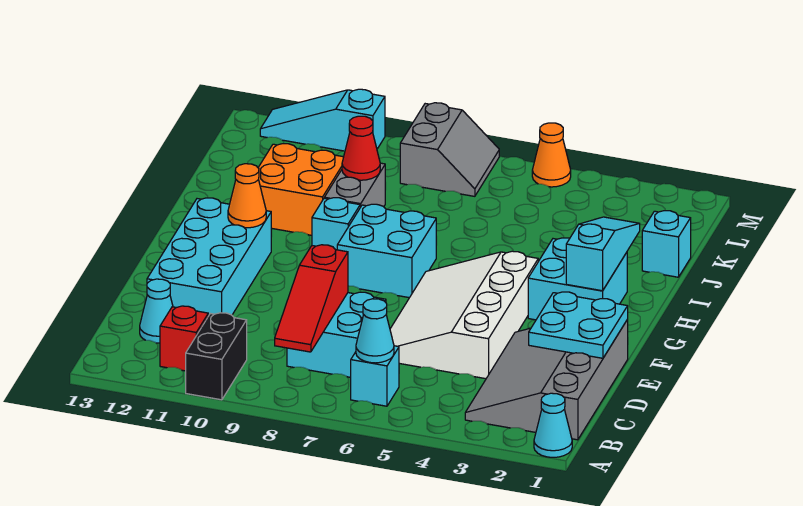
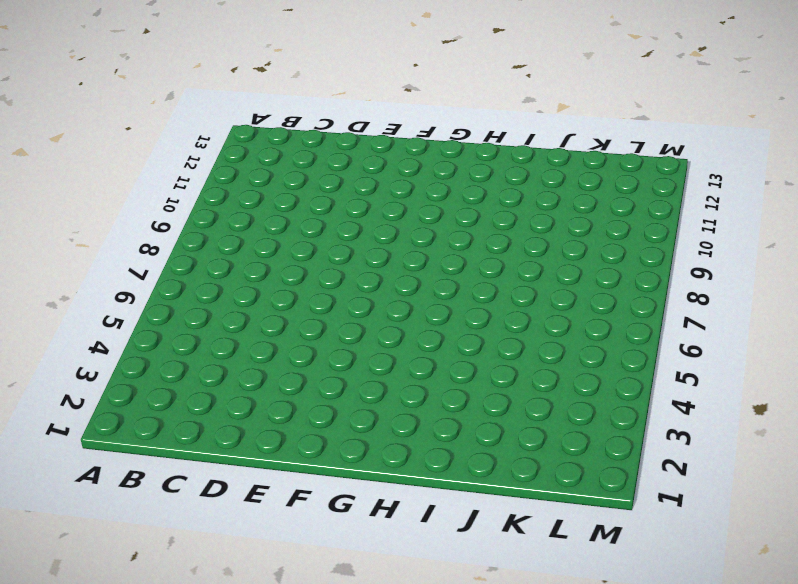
none -> cyan cone A1 level 1
none -> black brick A10:B10 level 1
none -> grey slope B1:E3 level 1 top 1

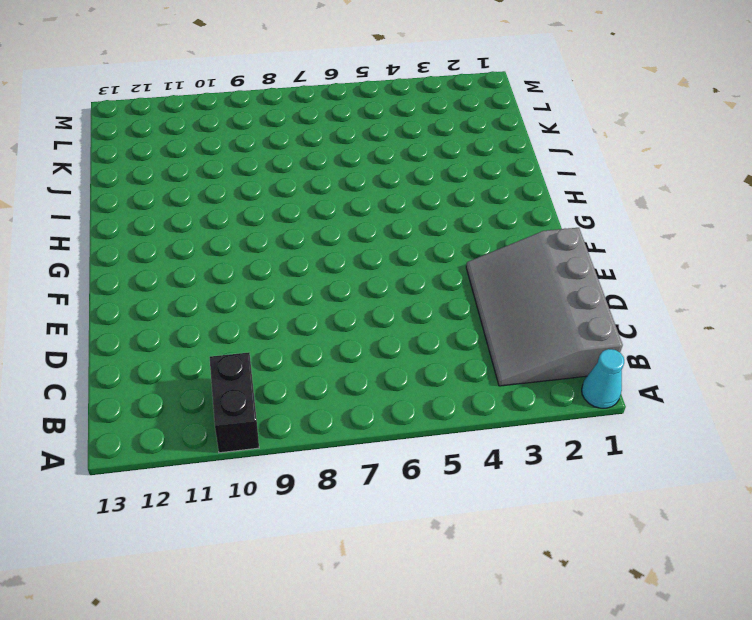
none -> cyan brick B6 level 1
none -> red brick B11 level 1
none -> cyan brick C7:D8 level 1

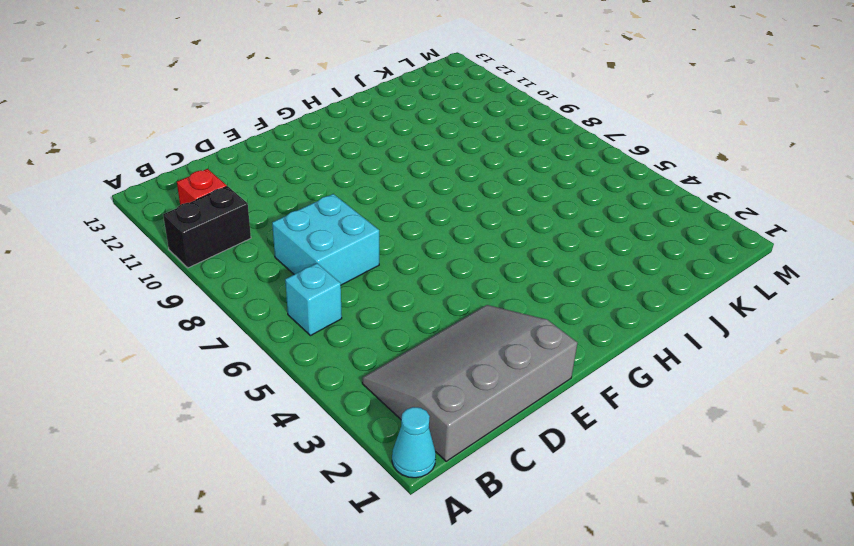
none -> cyan cone C12 level 1
none -> white slope D4:G6 level 1 top 4
none -> cyan brick D11:G12 level 1

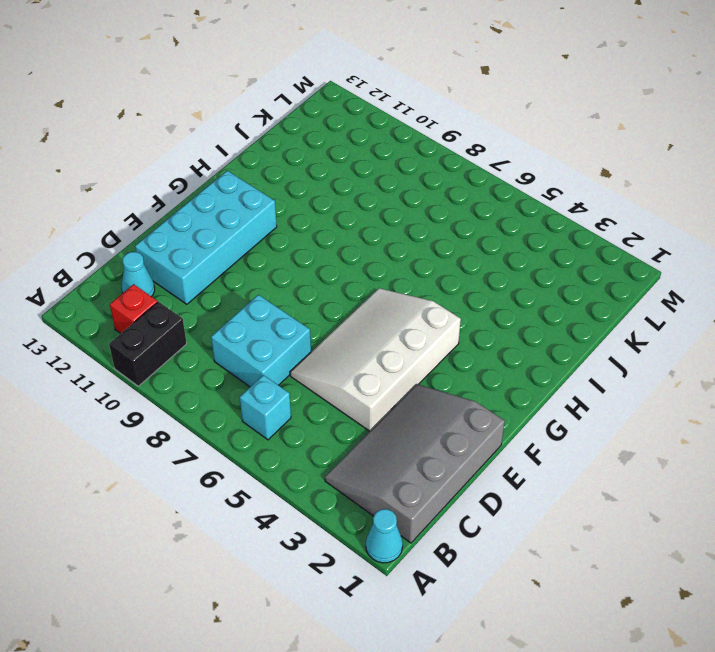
none -> cyan brick G2:H3 level 1
none -> cyan brick G7:H8 level 1
none -> cyan brick H9 level 1

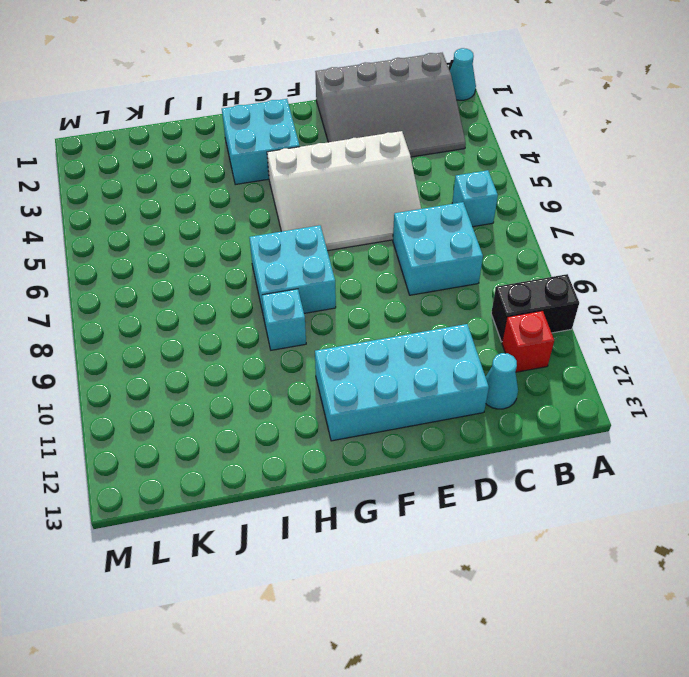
none -> grey brick I9:J9 level 1
none -> orange brick I10:J11 level 1
none -> cyan brick J1 level 1

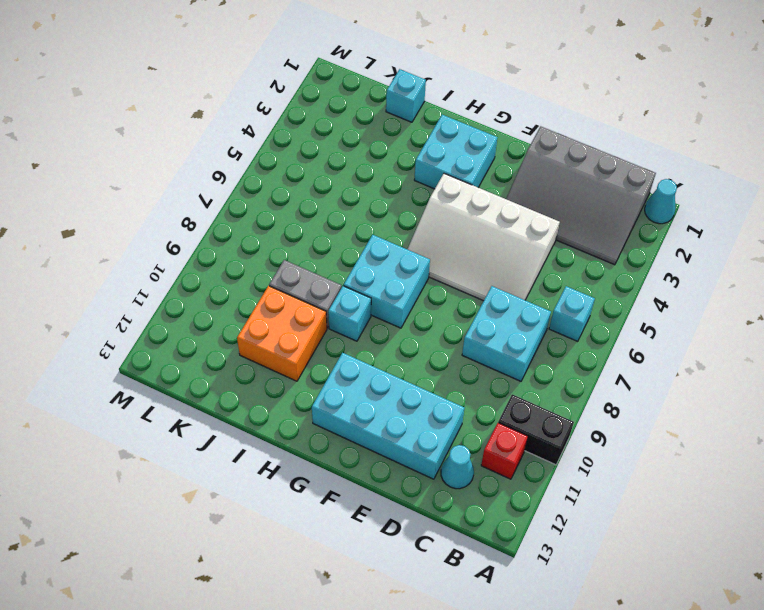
none -> grey slope L7:M8 level 1 top 8
none -> orange cone M5 level 1
none -> cyan slope M10:M12 level 1 top 10

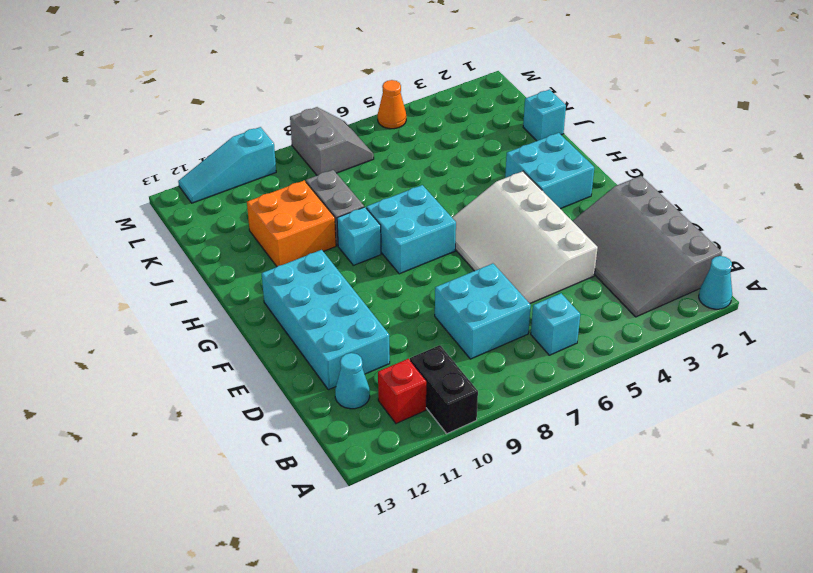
none -> cyan cone B6 level 2
none -> red slope B8:D8 level 2 top D
none -> cyan plate D1:E2 level 2

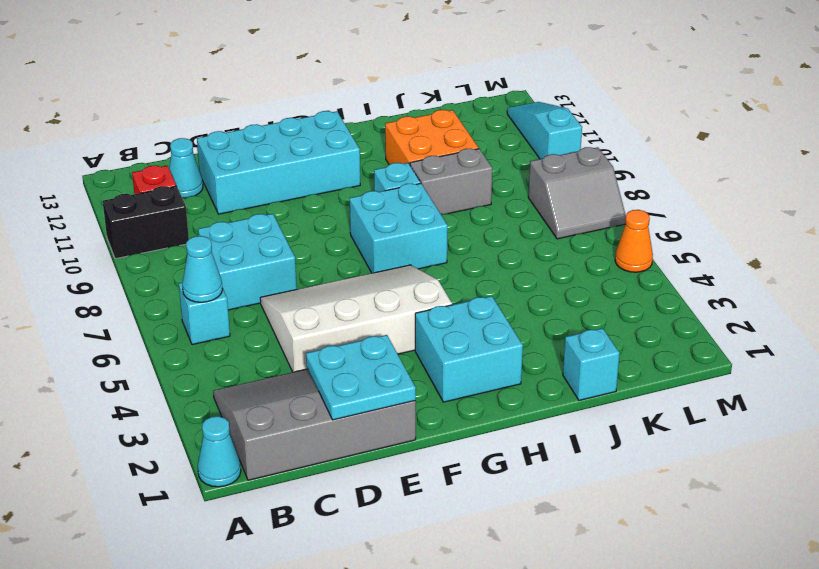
none -> red slope B8:D8 level 2 top D
none -> cyan slope G2:I2 level 2 top G
none -> orange cone G11 level 2

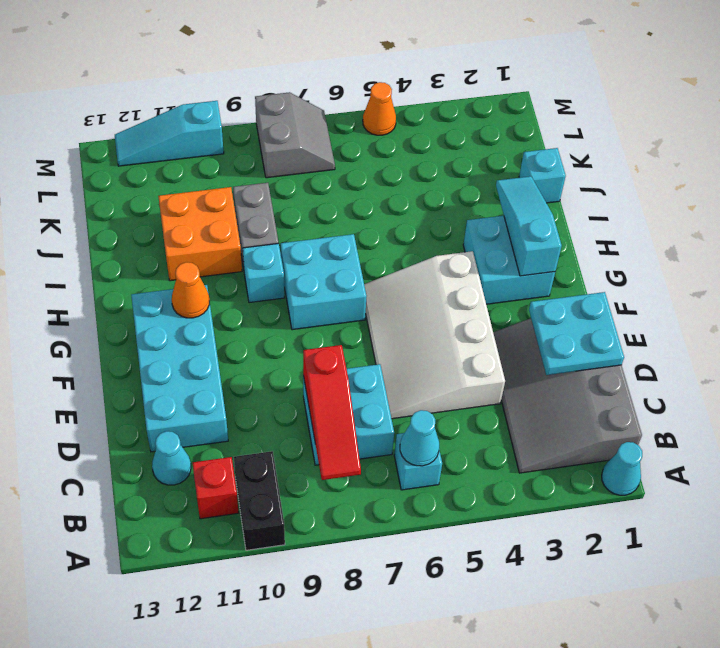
none -> red cone J9 level 2

